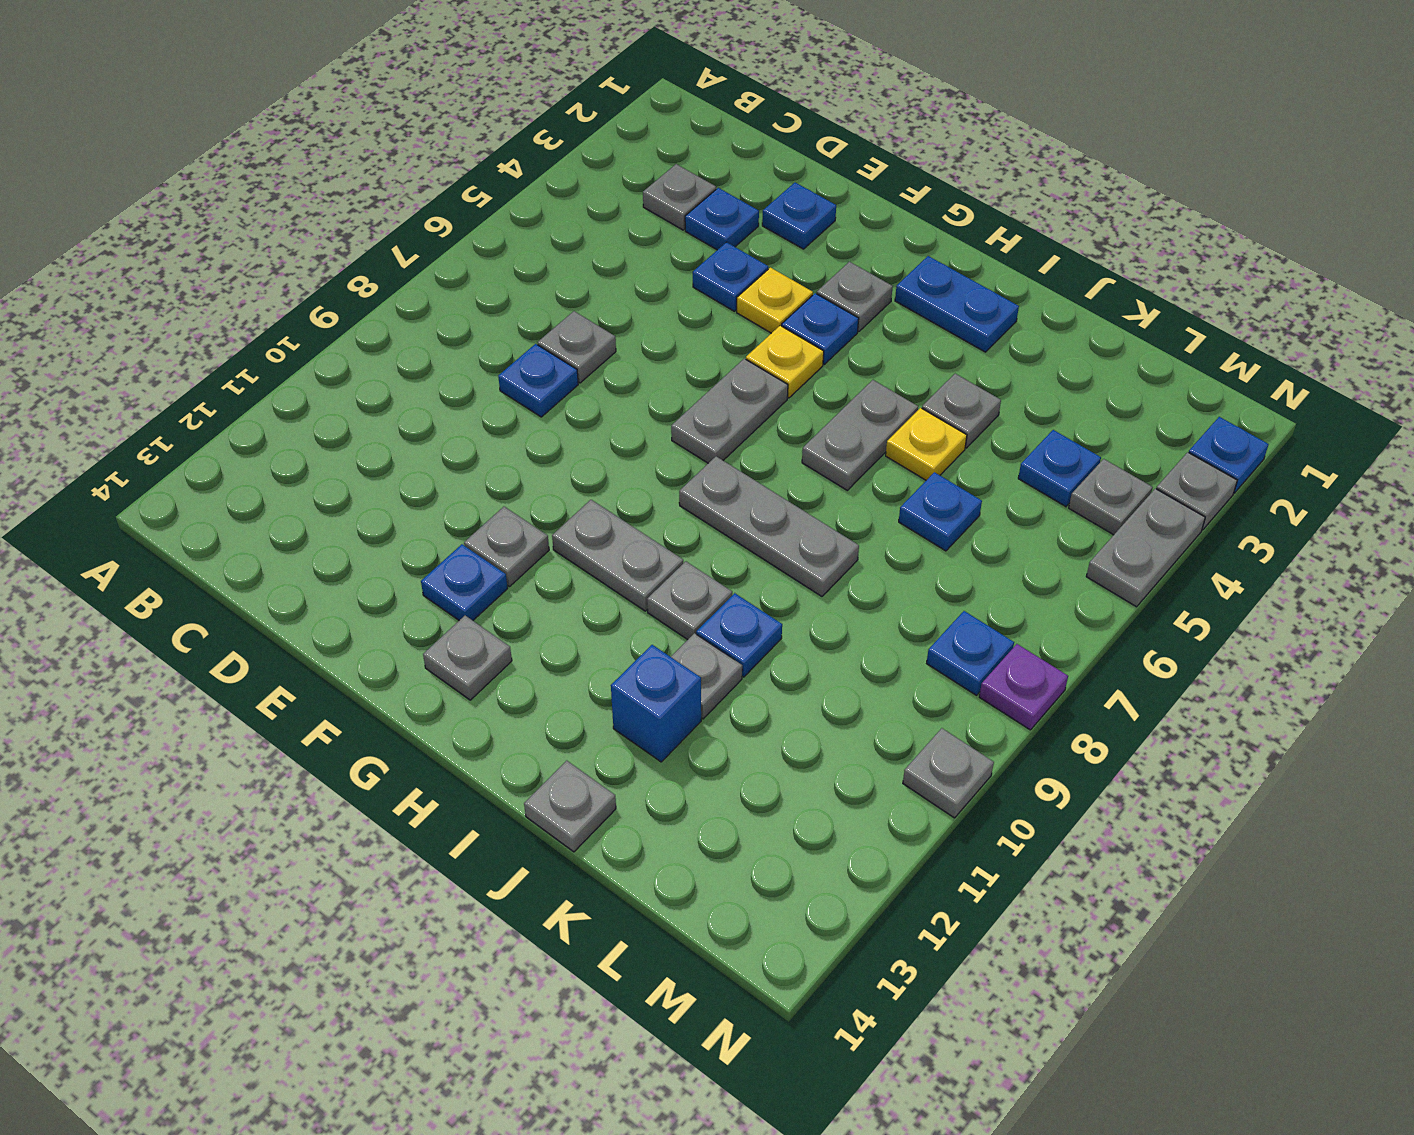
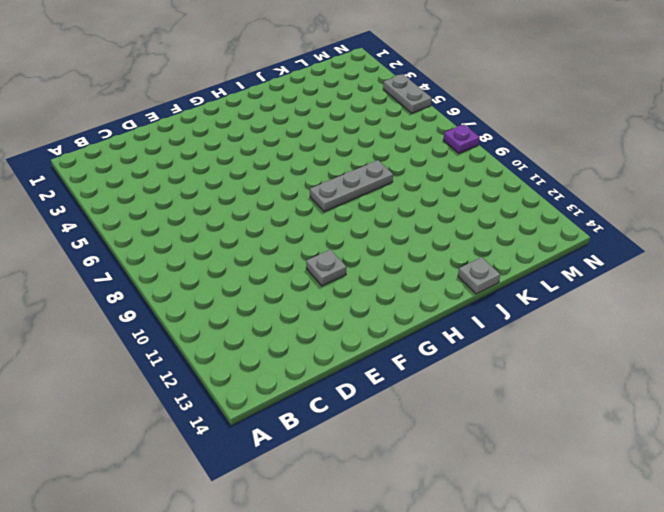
none -> grey plate C3 level 1
none -> blue plate D3 level 1
none -> grey plate D7 level 1
none -> blue plate D8 level 1

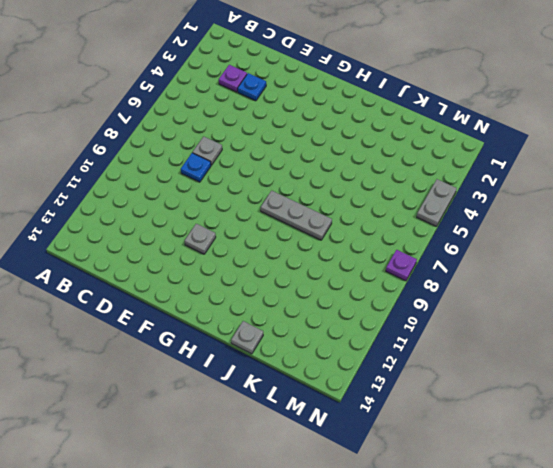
purple plate C3 level 1 -> grey plate C3 level 1
none -> blue plate E2 level 1
none -> blue plate E4 level 1
none -> yellow plate F4 level 1
none -> blue plate F12 level 1

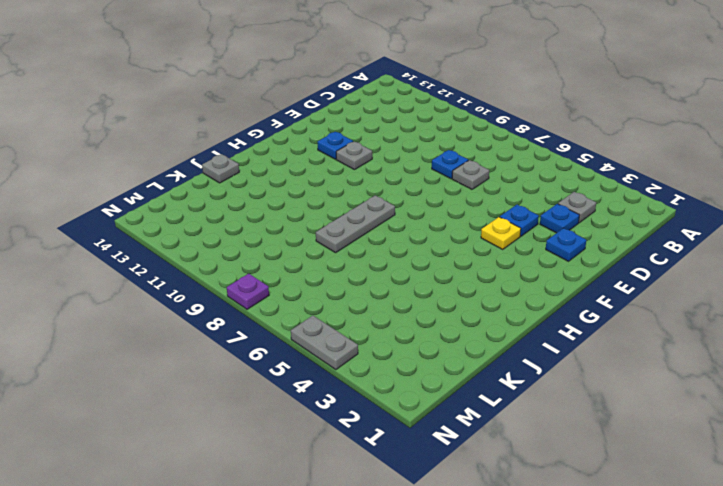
none -> grey plate G3 level 1
none -> blue plate G4 level 1
none -> yellow plate G5 level 1
none -> grey plate G6:G7 level 1

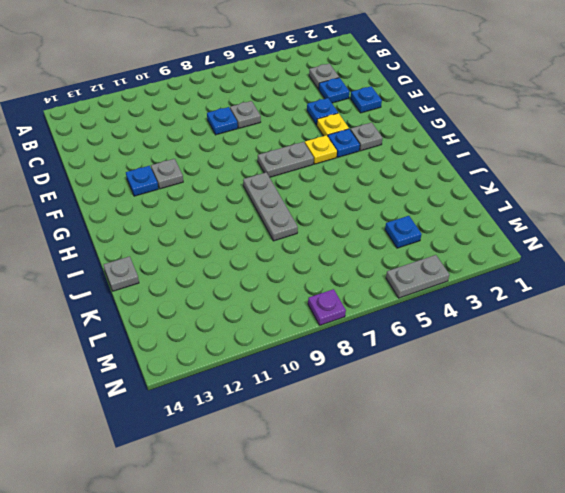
none -> grey plate G10:H10 level 1
none -> grey plate G13 level 1
none -> blue plate H2:I2 level 1
none -> grey plate I5:I6 level 1

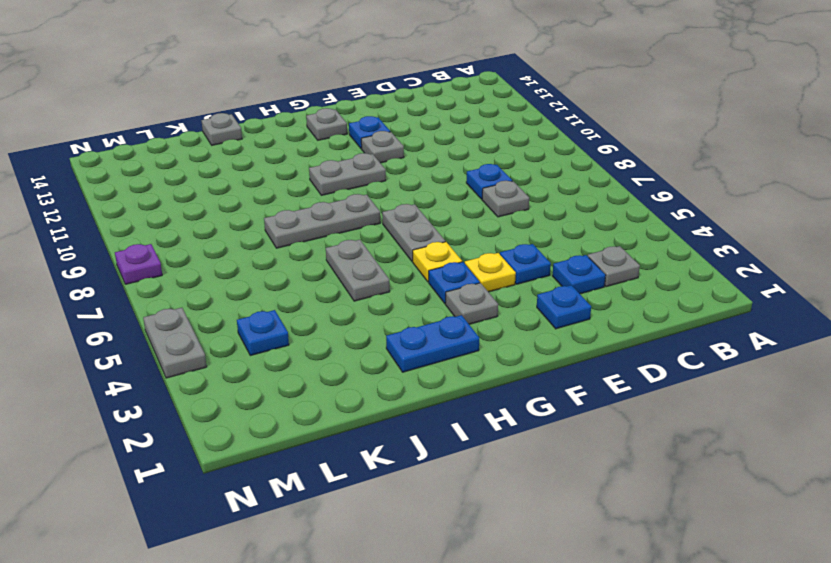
none -> grey plate I10 level 1
none -> grey plate J4 level 1
none -> yellow plate J5 level 1
none -> blue plate J10 level 1

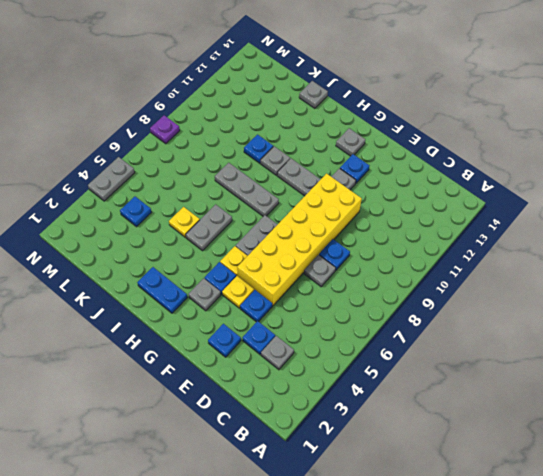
yellow brick E5:F10 level 1 -> none
none -> grey plate J4 level 1
none -> grey plate J11 level 1
none -> blue brick J12 level 1
none -> blue plate K6 level 1

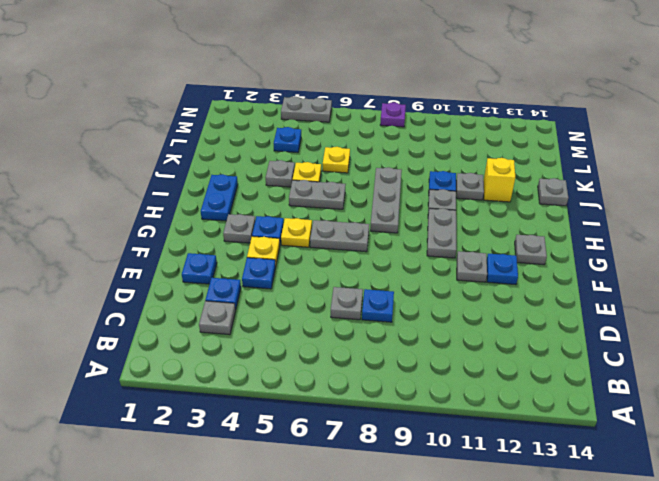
yellow brick J12 level 1 -> blue brick J12 level 1
yellow plate K6 level 1 -> blue plate K6 level 1
none -> grey plate M4 level 1
none -> blue plate M8 level 1
none -> blue plate N2 level 1
none -> grey plate N3 level 1

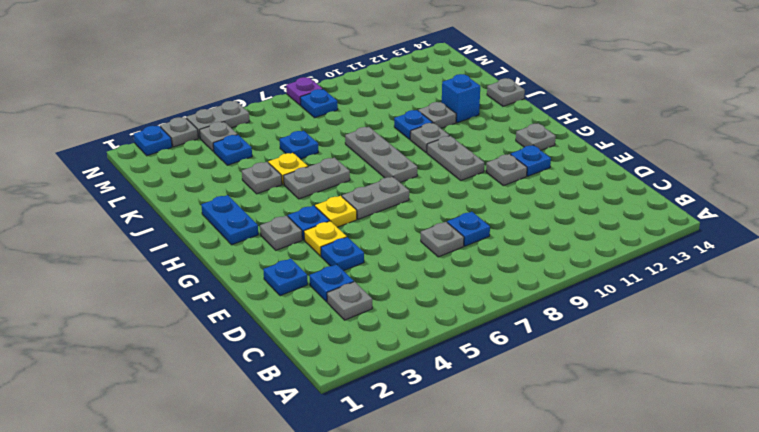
none -> grey plate N10 level 1

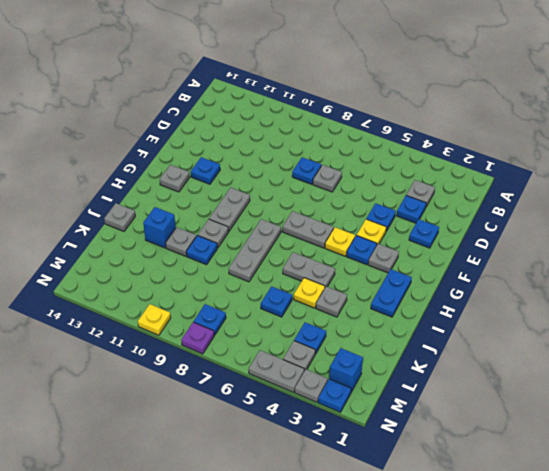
blue brick M2 level 1 -> none
yellow plate N10 level 1 -> grey plate N10 level 1
none -> grey plate F11 level 1

